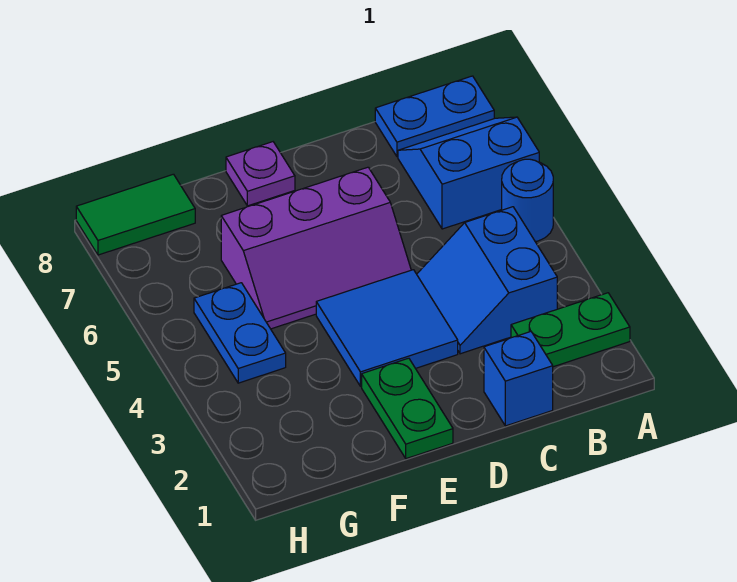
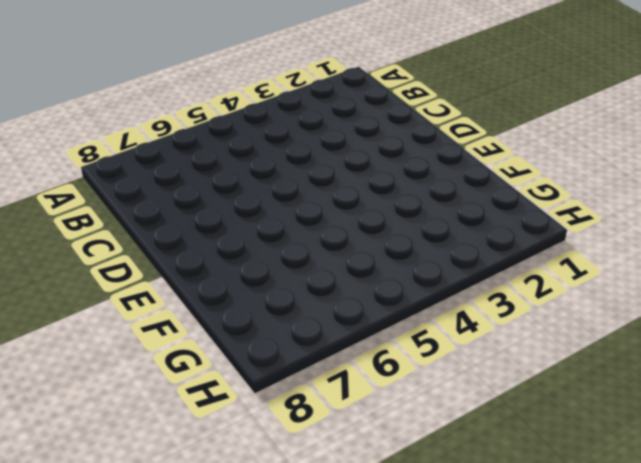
none -> green plate A2:B2 level 1
none -> blue round brick A5 level 1
none -> blue slope A6:B7 level 1 top 6

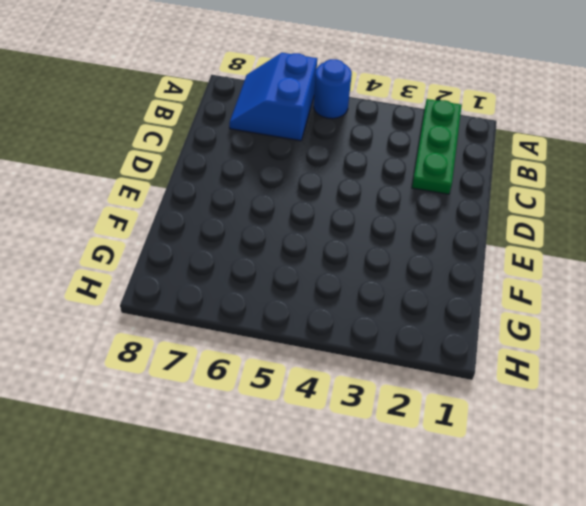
green plate A2:C2 level 1 -> green plate A2:B2 level 1
none -> blue plate A8:B8 level 1
none -> blue slope B3:C4 level 1 top B
none -> blue brick C1 level 1

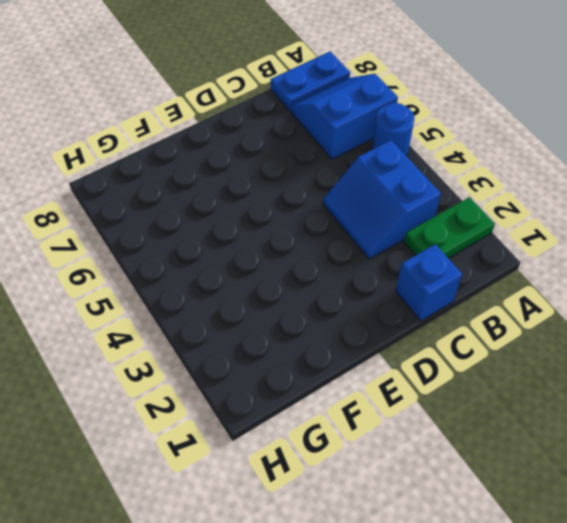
none -> blue tile D3:E4 level 1
none -> purple slope D5:F6 level 1 top 6
none -> green plate E1:E2 level 1

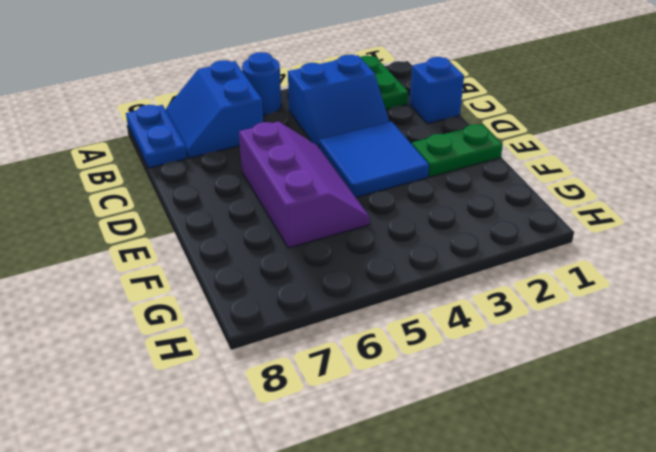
none -> purple plate E8 level 1
none -> blue plate G4:G5 level 1
none -> green tile G8:H8 level 1

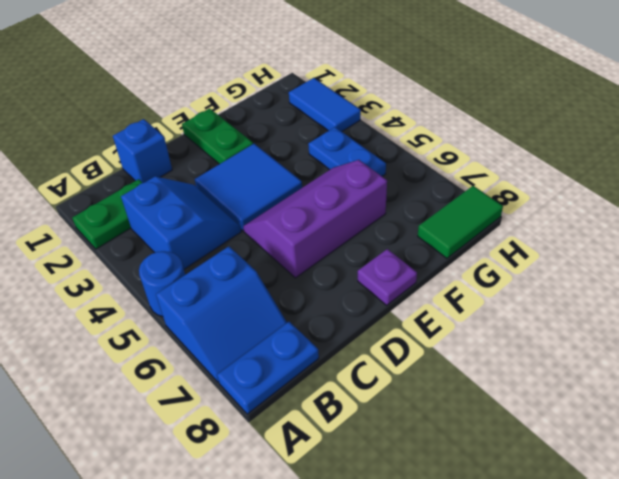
blue tile H2:H3 level 1 -> none

